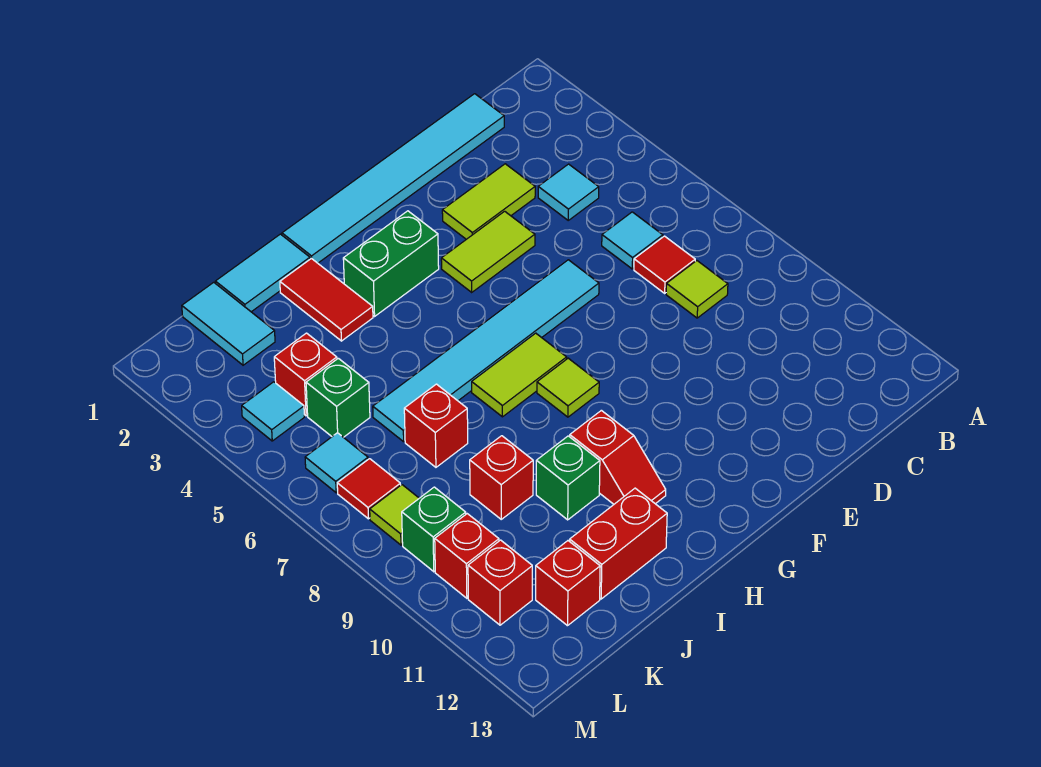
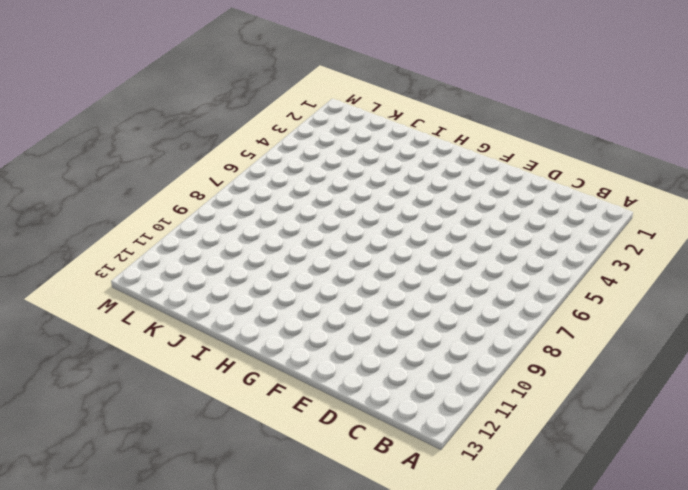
none -> cyan tile C1:H1 level 1
none -> cyan tile C4 level 1
none -> cyan tile C6 level 1

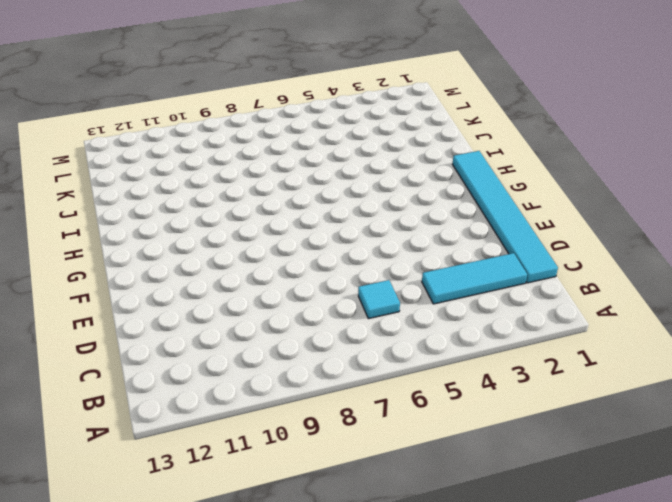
cyan tile C2:C4 level 1 -> cyan tile C4 level 1
none -> red tile C7 level 1
none -> lime tile C8 level 1
none -> lime tile D3:E3 level 1

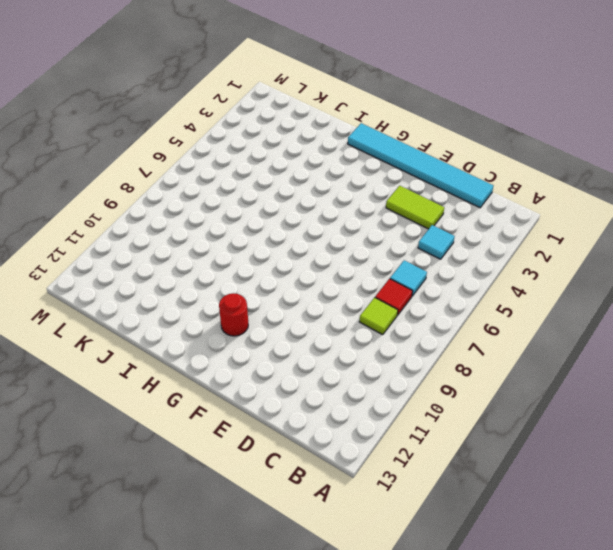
red round brick G11 level 1 -> none
none -> lime tile E4:F4 level 1
none -> cyan tile E6:J6 level 1
none -> green brick G3:H3 level 1

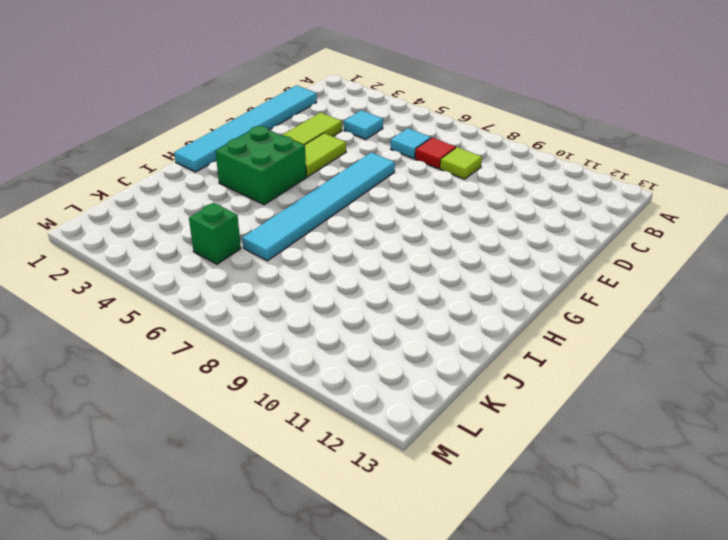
green brick G3:H4 level 1 -> green brick G3:H3 level 1
none -> lime tile G7:H7 level 1
none -> lime tile G8 level 1
none -> red slope H10:H11 level 1 top 10

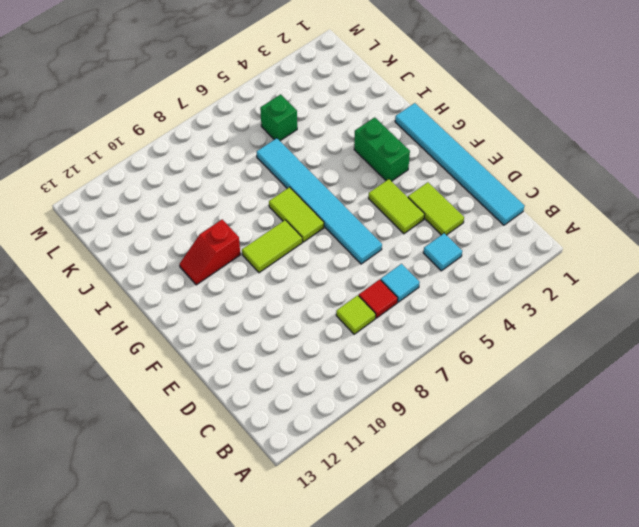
lime tile G8:G9 level 1 -> lime tile G8 level 1
none -> cyan tile I1:J1 level 1
none -> red tile I2:I3 level 1
none -> green brick I10 level 1

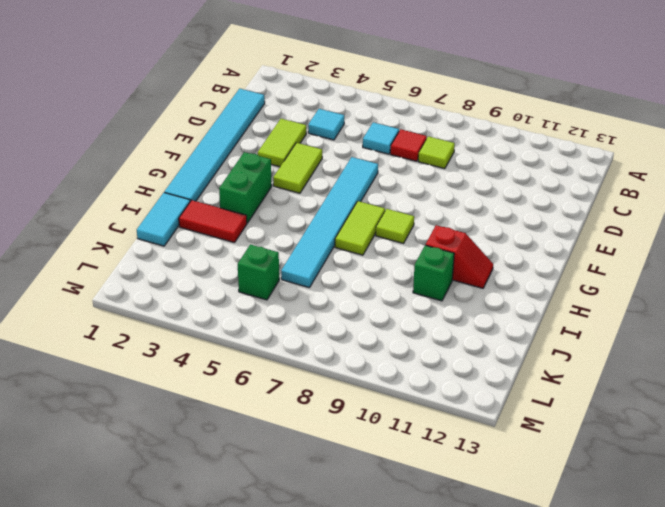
none -> red brick I12:J12 level 1
none -> red brick J7 level 1
none -> red brick J9 level 1

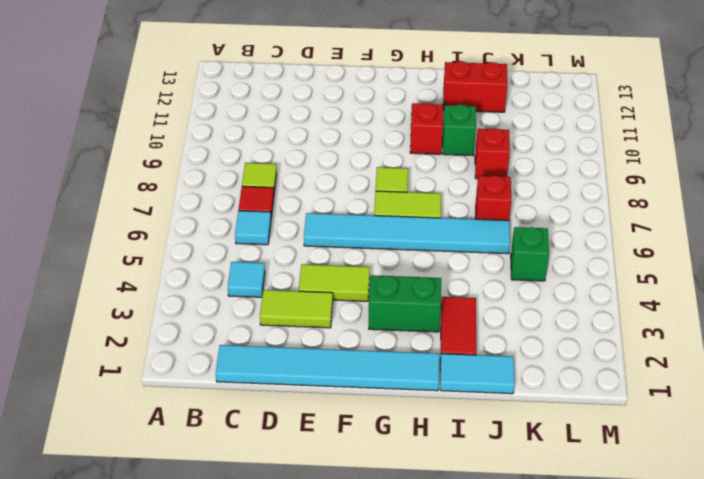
none -> cyan tile K1:K2 level 1
none -> red brick K4 level 1
none -> red brick K12 level 1

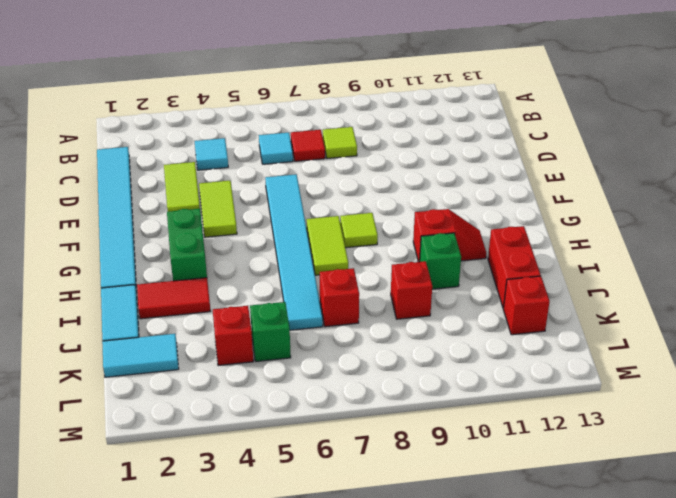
none -> cyan tile L4 level 1
none -> cyan tile L6 level 1
none -> red tile L7 level 1

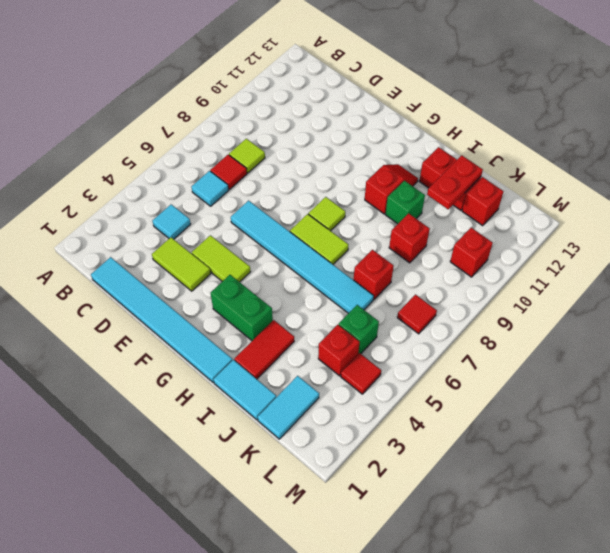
red plate J11:J12 level 2 -> none
red tile L4 level 1 -> cyan tile L4 level 1
none -> cyan tile L6 level 1
none -> lime tile L8 level 1
none -> green brick L9 level 1

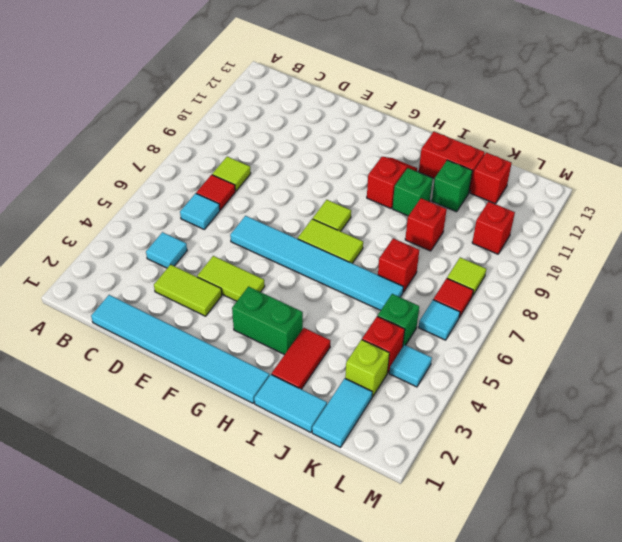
green brick J11 level 1 -> green brick L9 level 1
lime brick K3 level 1 -> none
none -> red brick L11 level 1

